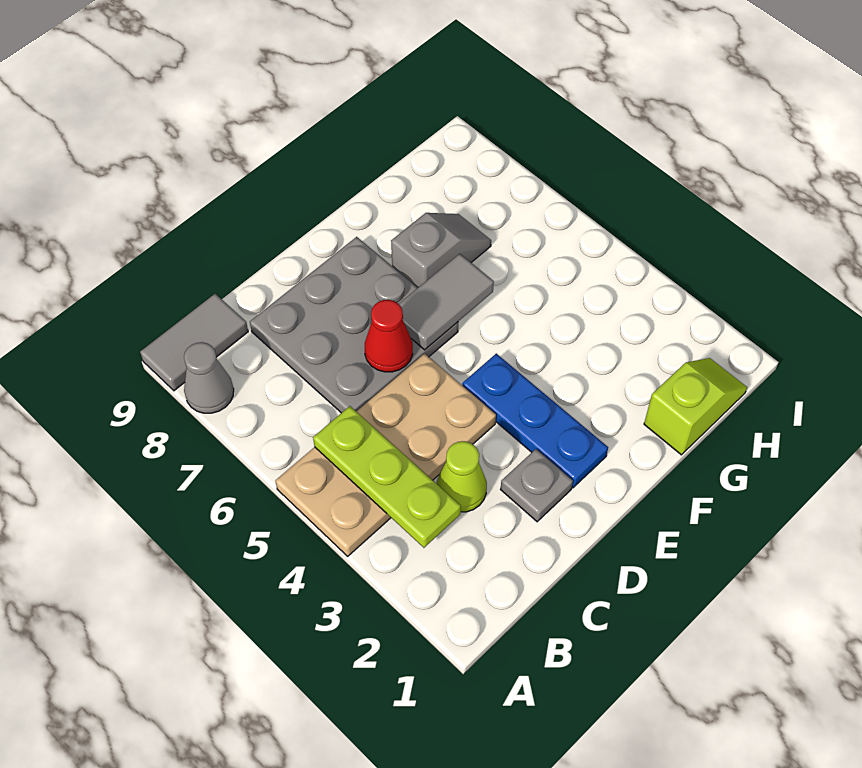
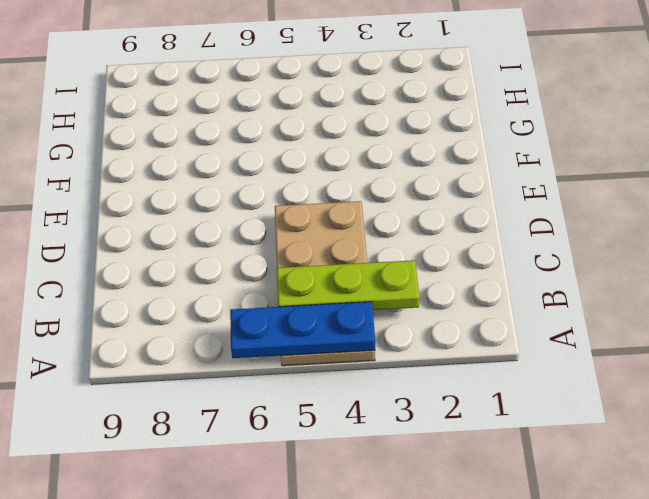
blue plate A4:A6 level 2 -> blue plate E2:E4 level 1
none -> grey cone A8 level 1
none -> grey tile A9:B9 level 1
none -> lime cone C3 level 1

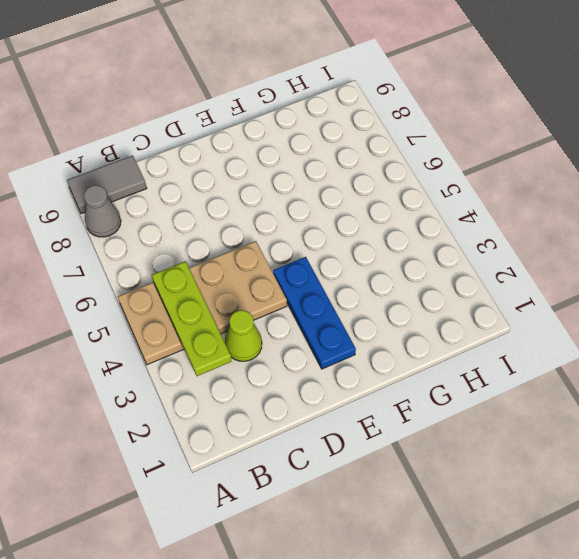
none -> grey plate C6:E8 level 1
none -> grey plate D2 level 1
none -> grey slope F7:G7 level 1 top F

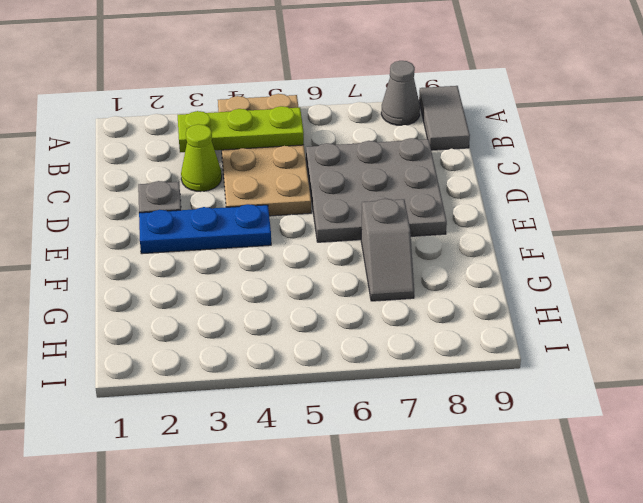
none -> lime slope G1:H1 level 1 top G
none -> red cone D6 level 2
none -> grey tile E6:F6 level 2

